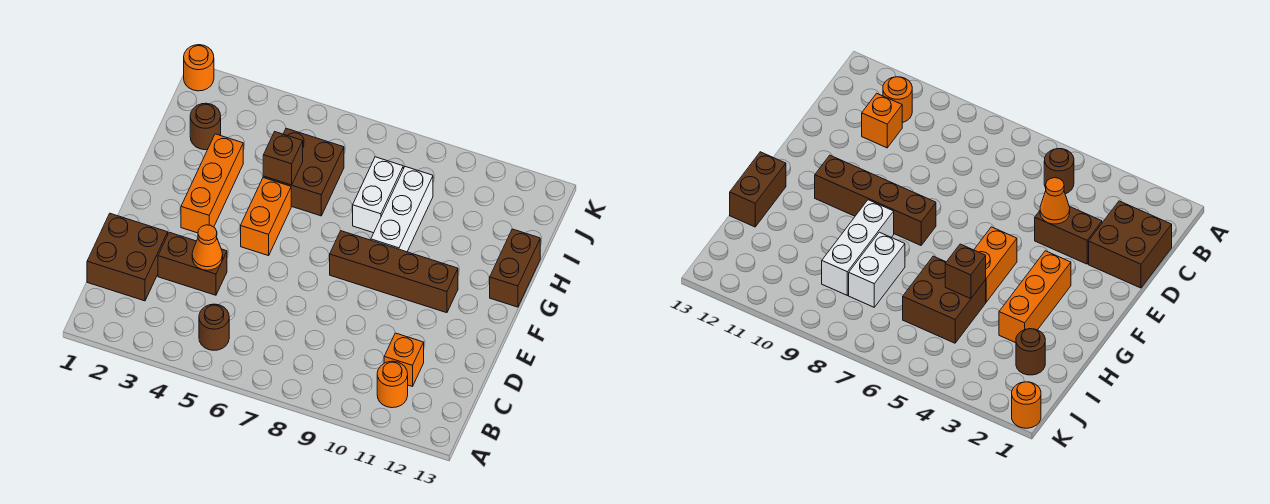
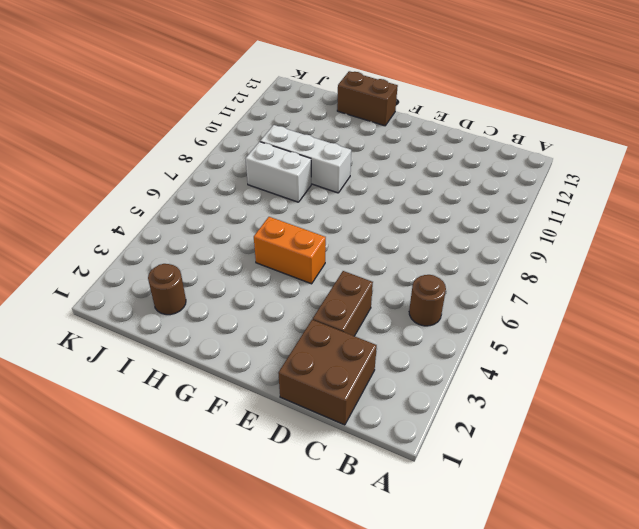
none -> orange round brick B11 level 1
none -> orange brick C11 level 1
none -> orange brick F3:H3 level 1

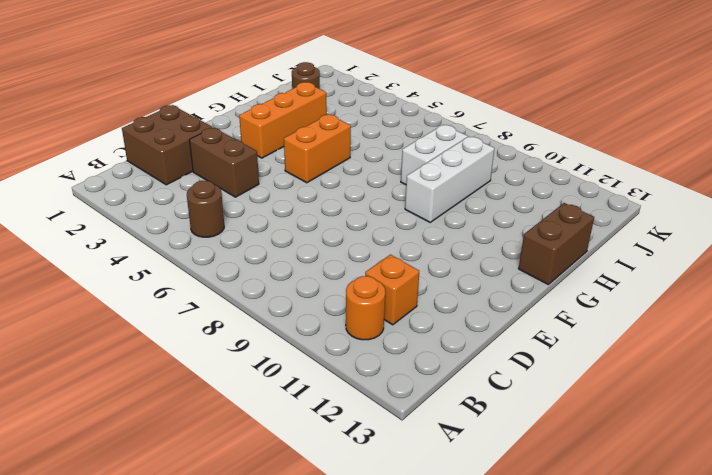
none -> brown brick F8:F11 level 1
none -> brown brick H5:I6 level 1
none -> orange round brick K1 level 1

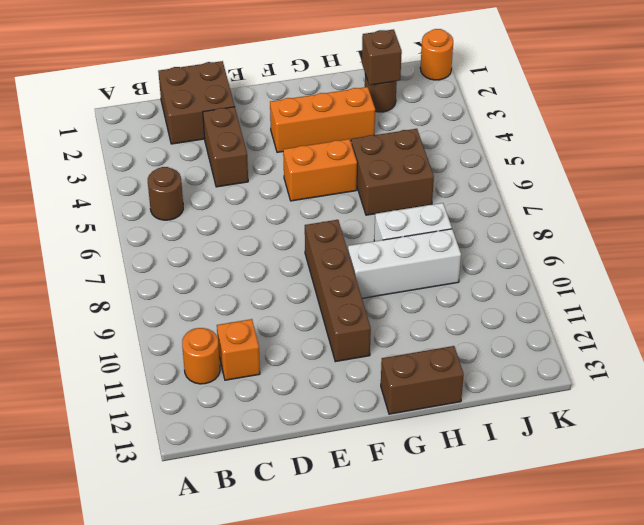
brown brick I2 level 2 -> brown brick H5 level 2
none -> orange cone D4 level 2

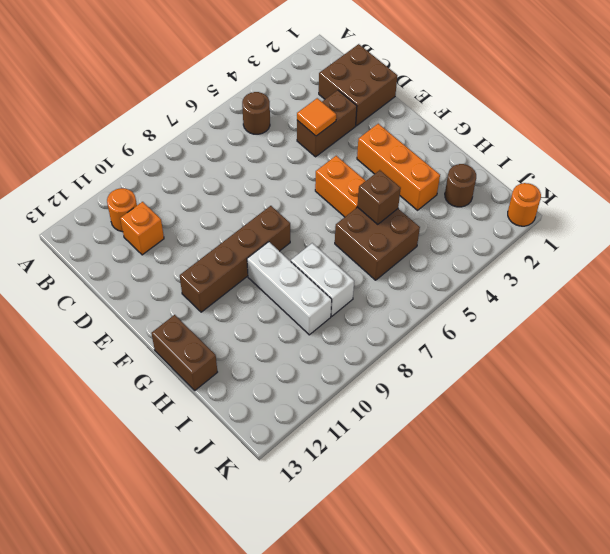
orange tile D4 level 2 -> orange cone D4 level 2

